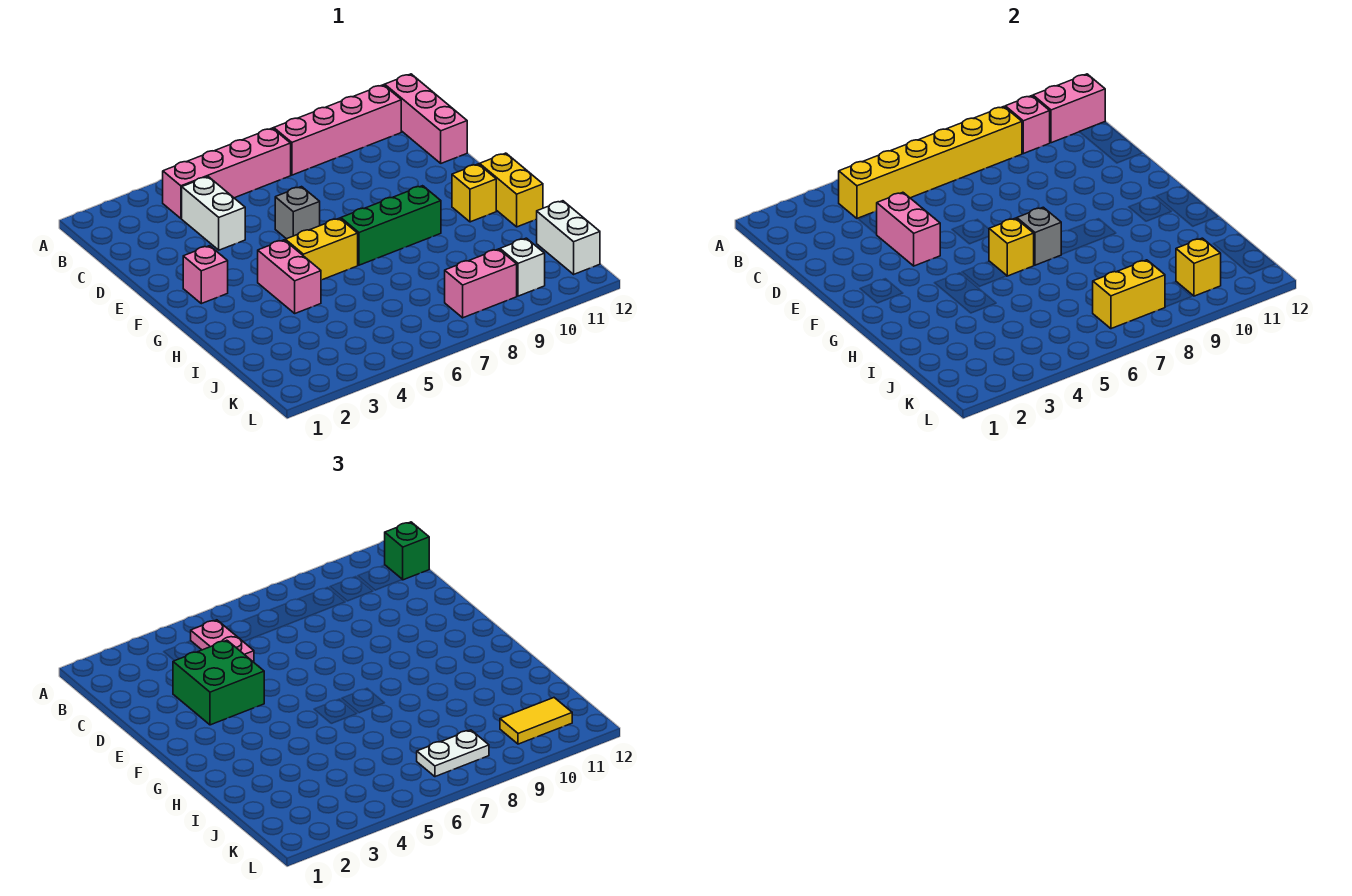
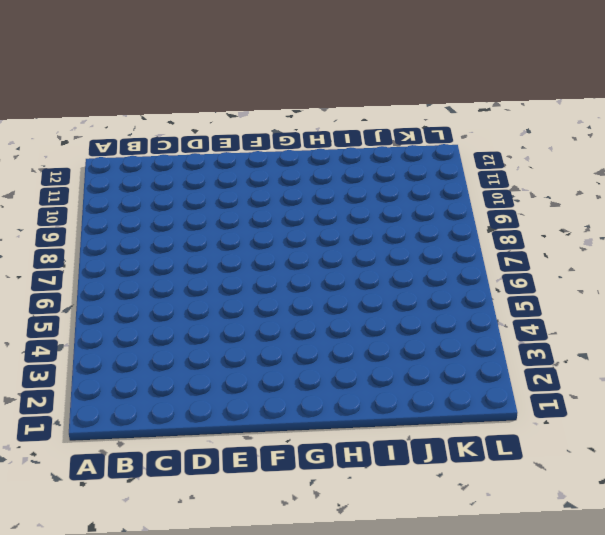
none -> pink brick B4:B7 level 1
none -> pink brick B8:B11 level 1
none -> pink brick B12:D12 level 1

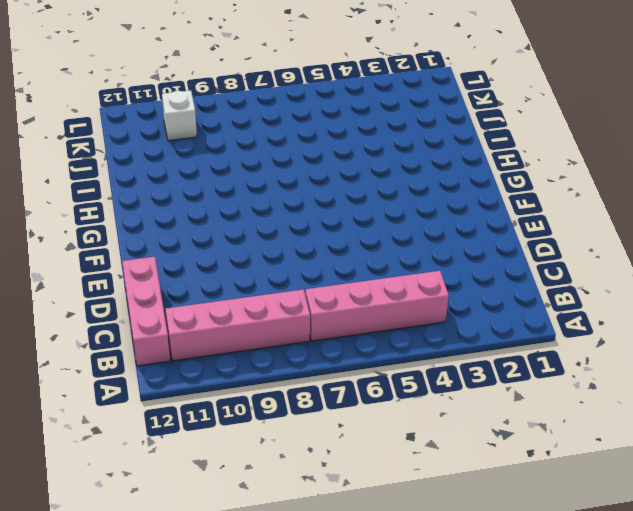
none -> white brick C4:D4 level 1
none -> grey brick E6 level 1
none -> pink brick F2 level 1

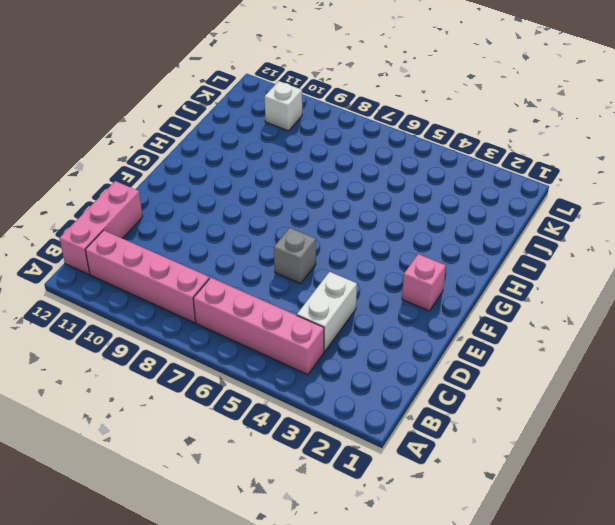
none -> pink brick G4:H4 level 1
none -> yellow brick G5:G6 level 1
none -> green brick G7:G9 level 1

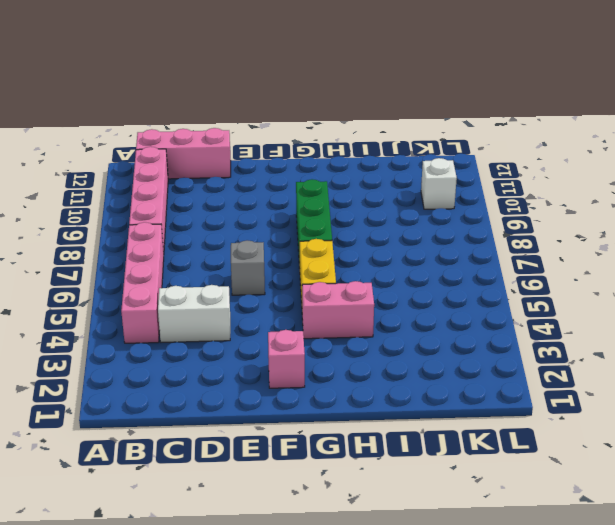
none -> yellow brick G11 level 1
none -> yellow brick G12:H12 level 1
none -> white brick J12:K12 level 1

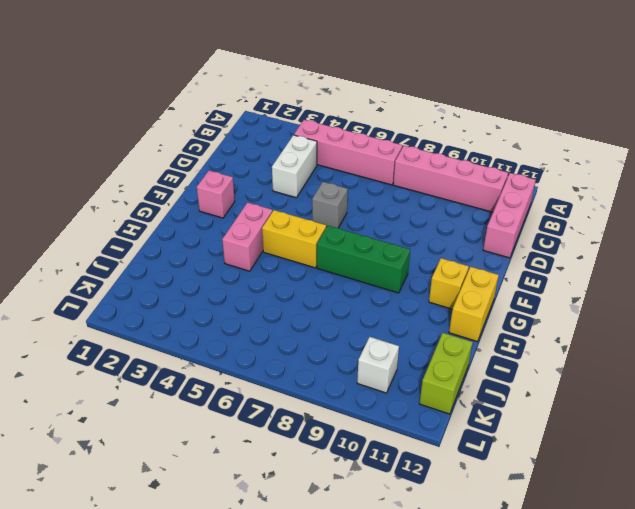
lime brick J12:K12 level 1 -> white brick J12:K12 level 1
none -> pink brick K8:K9 level 1
none -> yellow brick B4:B9 level 2
none -> pink brick B10 level 2

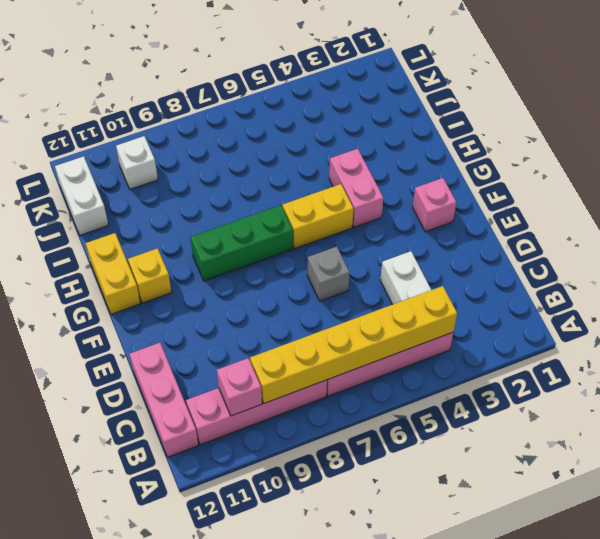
none -> pink brick K8:K9 level 1
none -> pink brick B11:B12 level 2
none -> pink brick D4:E4 level 2

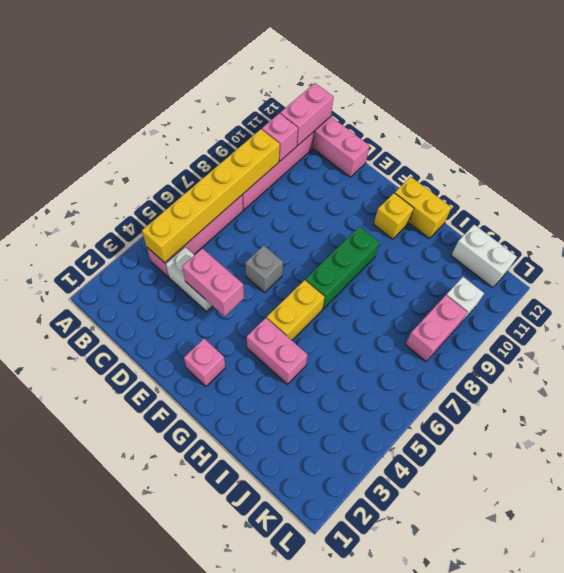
none -> yellow brick G6 level 2
none -> grey brick G7 level 2
none -> yellow brick K7:K8 level 2

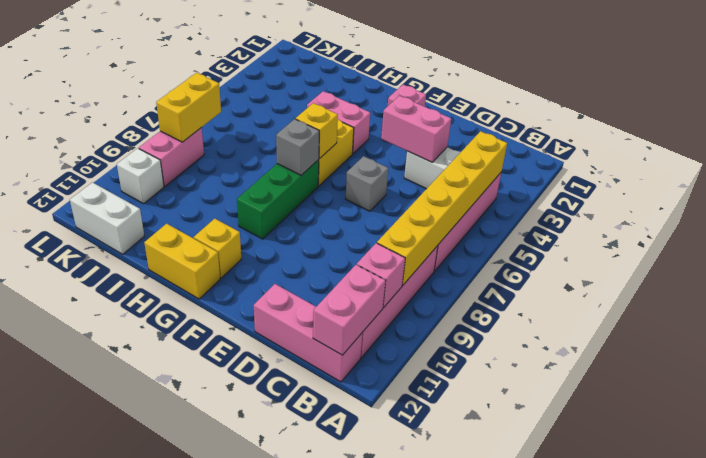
none -> yellow brick K10 level 2
none -> pink plate B5:C5 level 3
none -> green brick B12 level 3

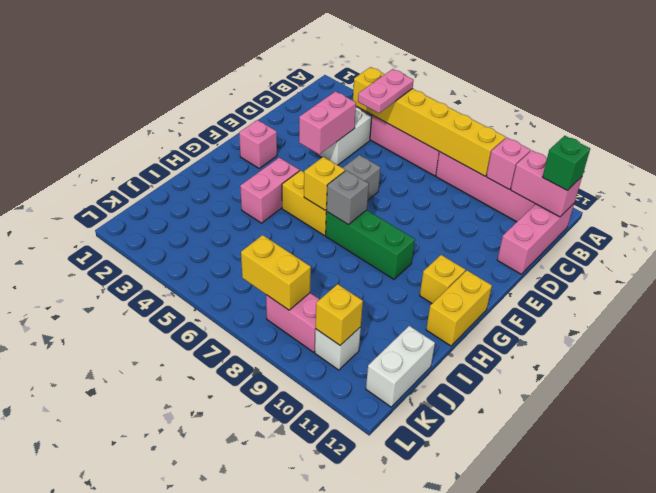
none -> green brick D3:E4 level 3
none -> white plate K7:K8 level 3
none -> yellow tile K10:K11 level 3

